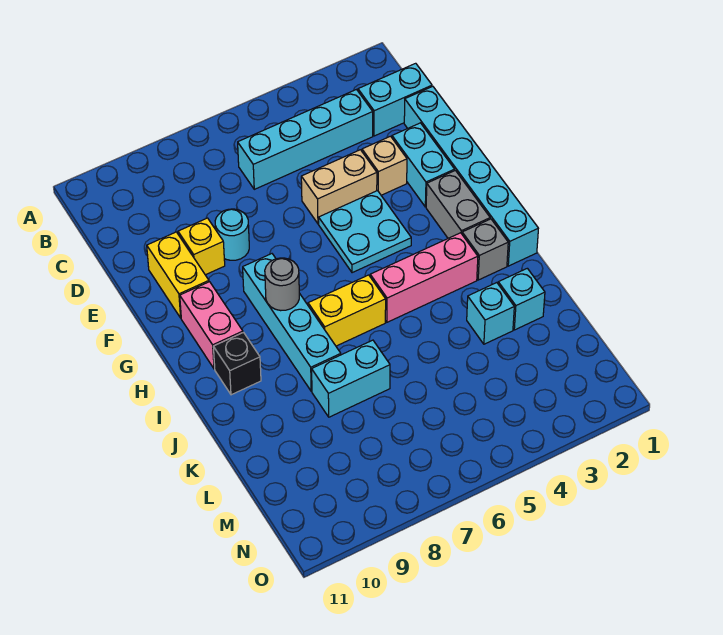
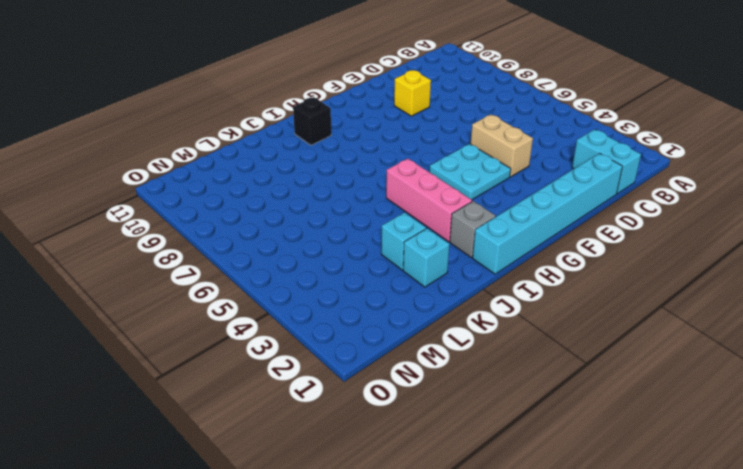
none -> cyan brick C3:C6 level 1
none -> cyan brick E2:F2 level 1
none -> tan brick E3 level 1

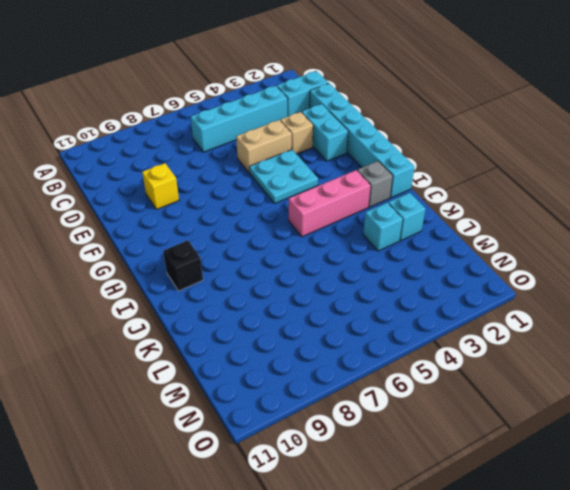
none -> cyan round brick E8 level 1
none -> yellow brick E10:F10 level 1
none -> grey brick G2:H2 level 1

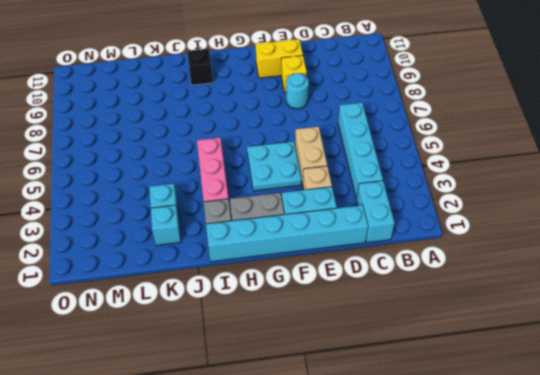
none -> cyan brick G8:J8 level 1
none -> pink brick G10:H10 level 1
none -> yellow brick I6:I7 level 1

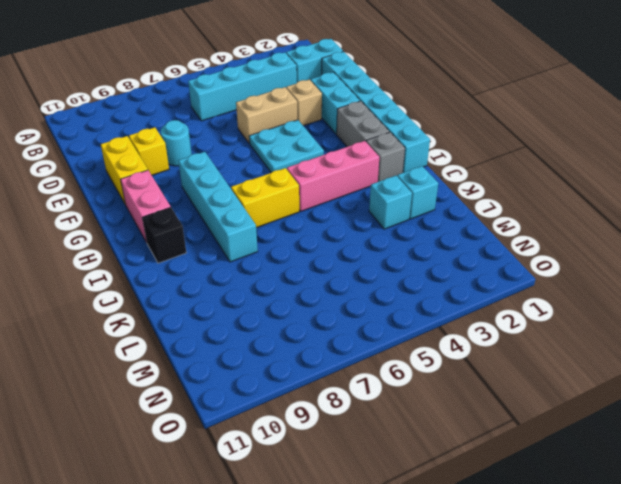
none -> cyan brick K7:K8 level 1
none -> grey round brick H8 level 2

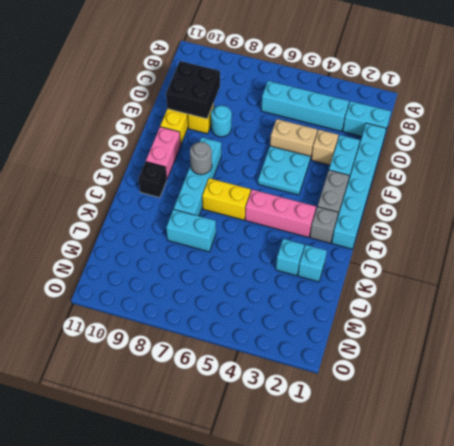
black brick D9:E10 level 2 -> none

